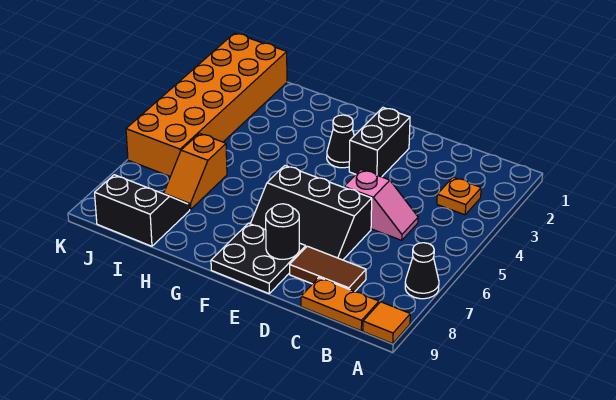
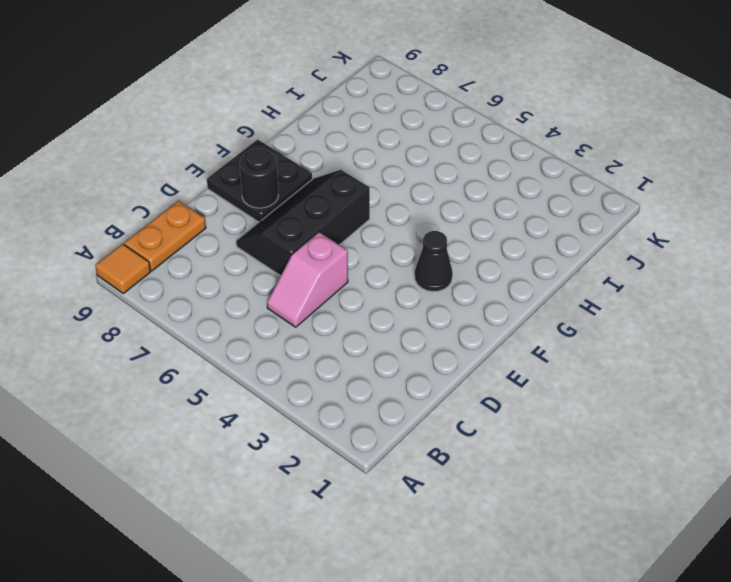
none -> black cone A7 level 1
none -> orange plate B3 level 1
none -> brown tile C8:D8 level 1

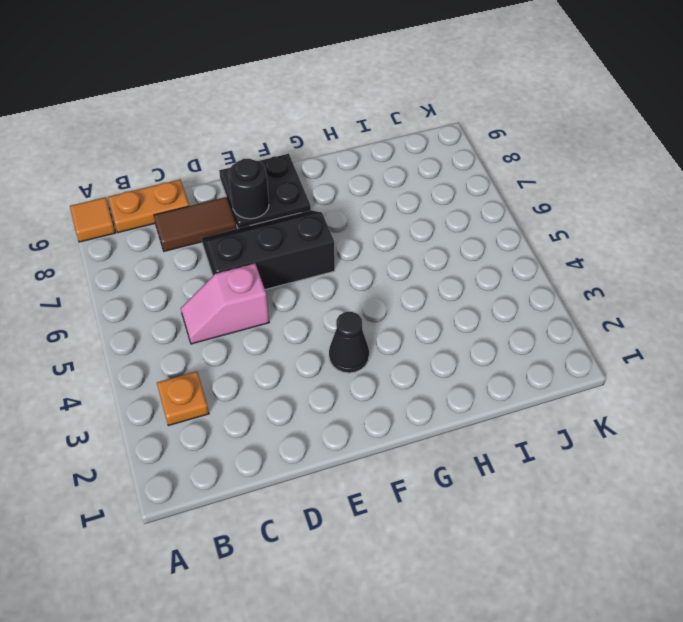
none -> black cone A7 level 1
none -> black brick E2:E3 level 1
none -> orange slope I6:I7 level 1 top 6

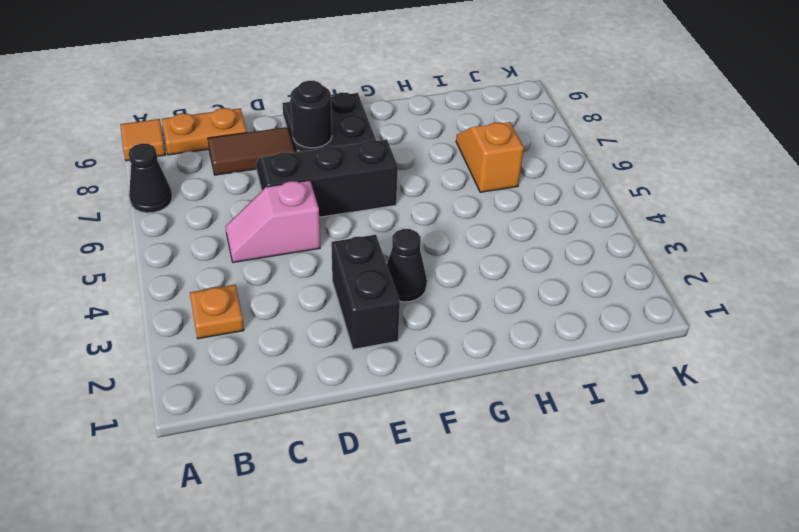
none -> black slope I8:J9 level 1 top 9
none -> orange brick J1:K6 level 1

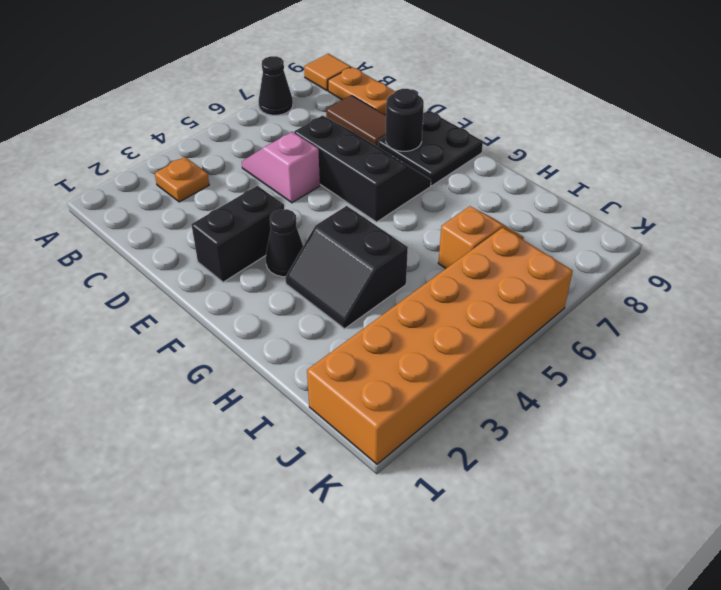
black slope G3:H4 level 1 top 4 -> black slope I8:J9 level 1 top 9

